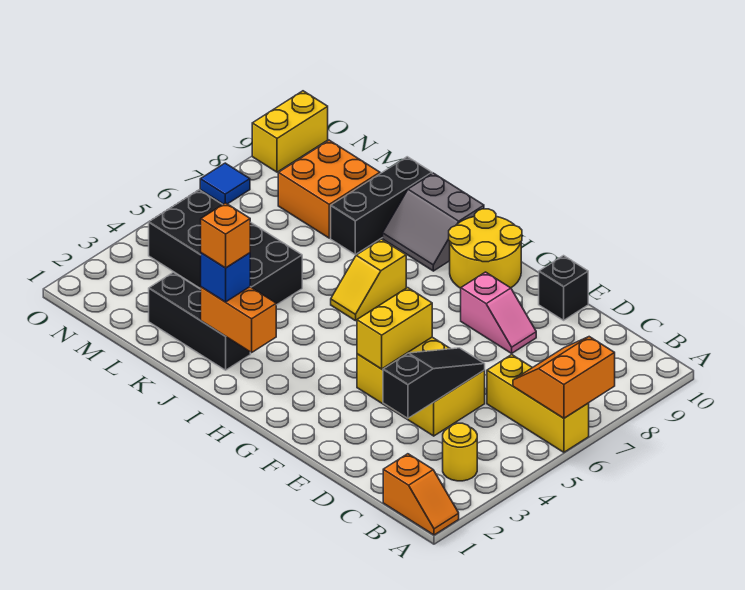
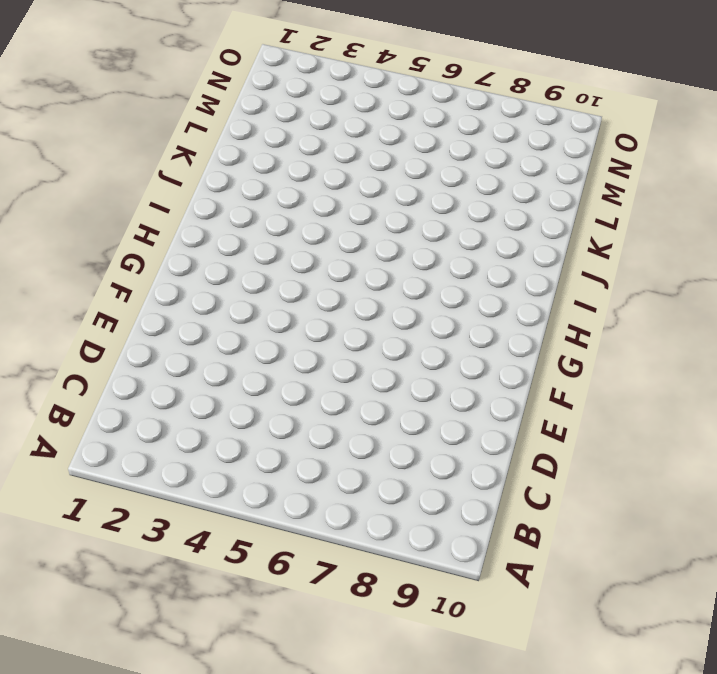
none -> orange slope A1:B1 level 1 top B
none -> yellow brick A6:C6 level 1
none -> yellow round brick B3 level 1

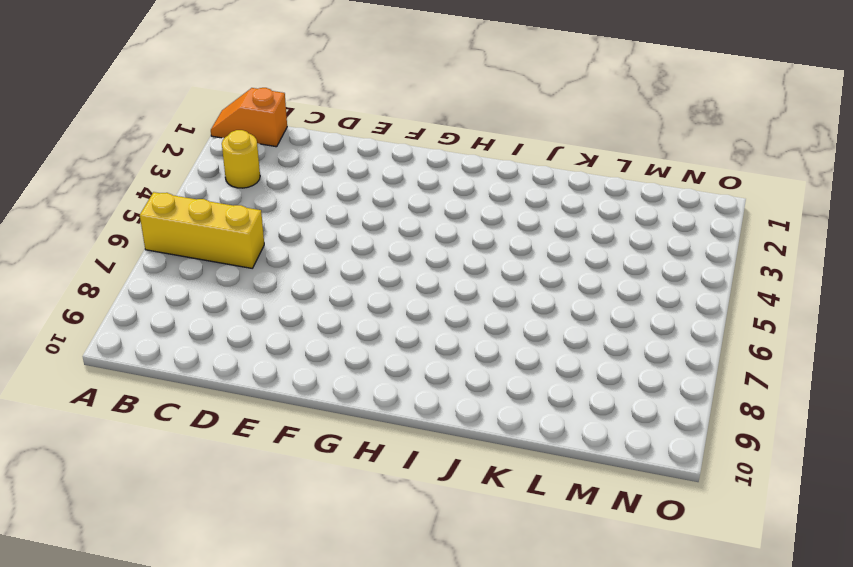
none -> yellow brick D4:F5 level 1
none -> pink slope E8:F8 level 1 top F
none -> black brick E10 level 1

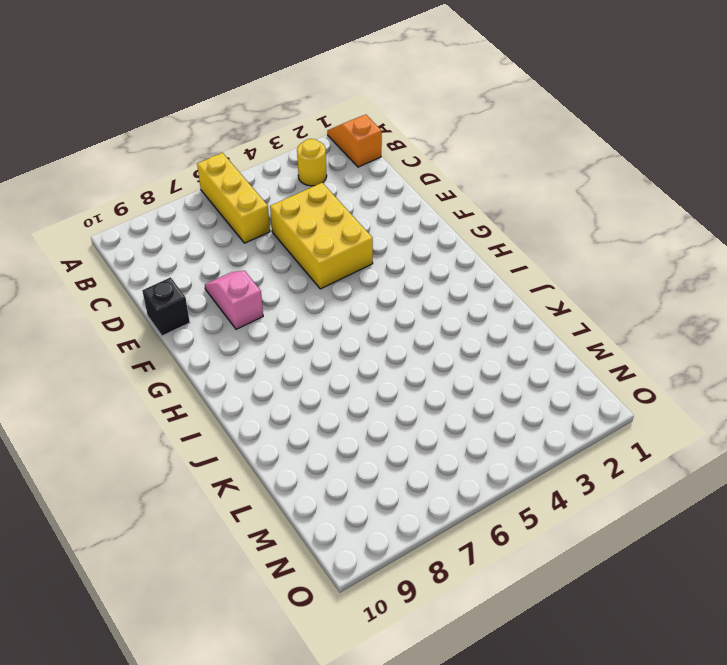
none -> yellow round brick G9:H10 level 1
none -> yellow slope I6:I7 level 1 top 7
none -> grey slope I9:J10 level 1 top 10

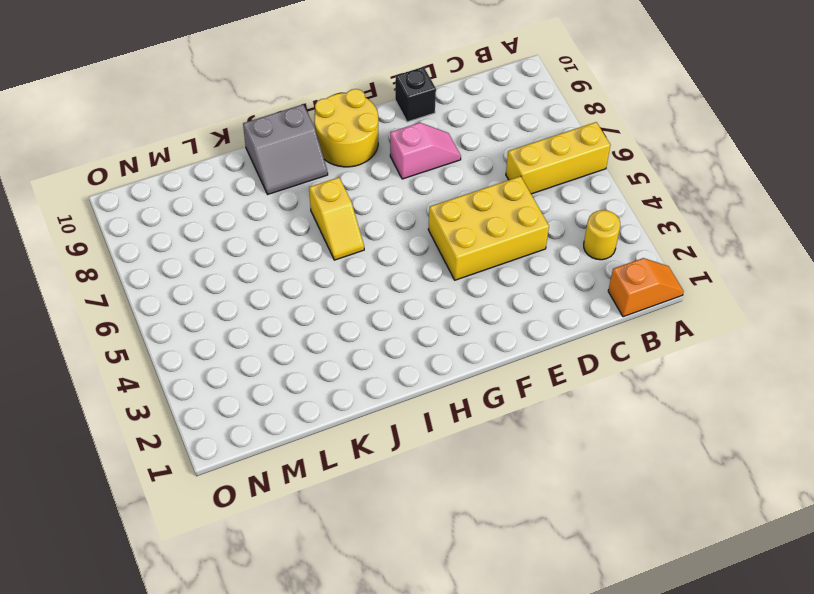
none -> black brick J2:L2 level 1
none -> black brick K4:N5 level 1
none -> black brick K8:K10 level 1

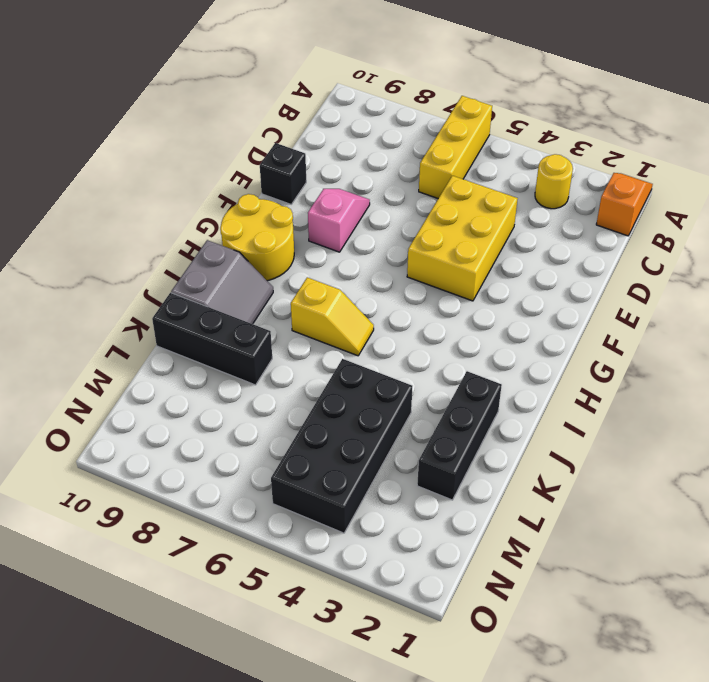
none -> orange brick L8:M9 level 1
none -> blue tile O7 level 1
none -> yellow brick O9:O10 level 1

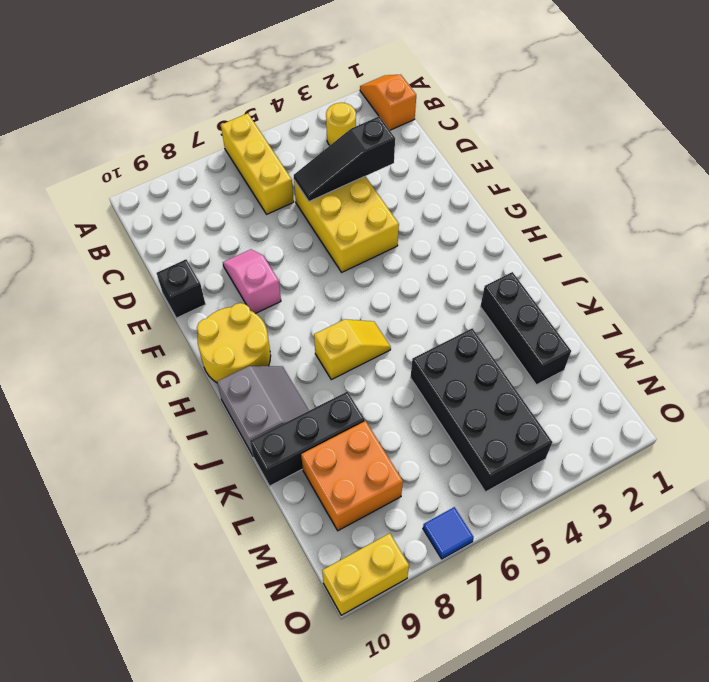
none -> orange slope A6:B7 level 2 top A
none -> yellow brick F4:F5 level 2
none -> orange brick I2:J2 level 2

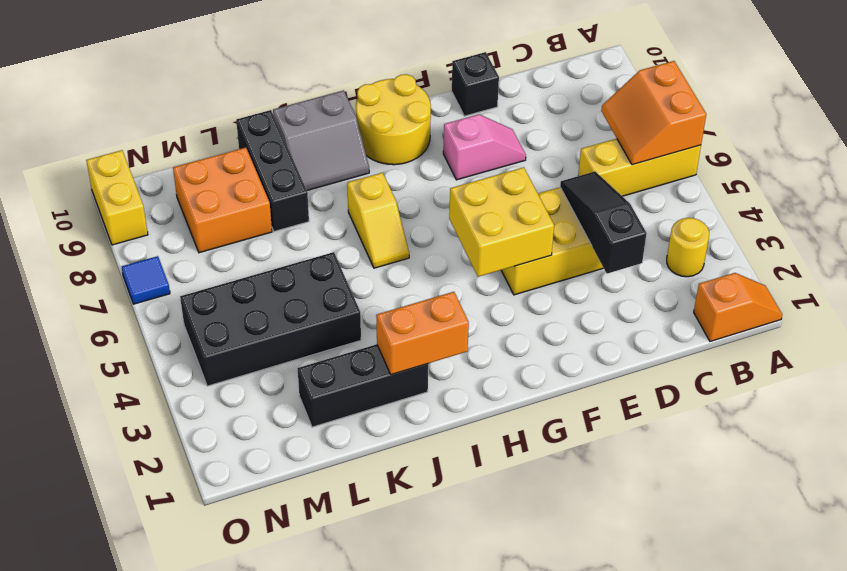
yellow brick F4:G5 level 2 -> yellow brick F4:F5 level 2
none -> blue brick J2 level 3
none -> orange brick J2 level 4

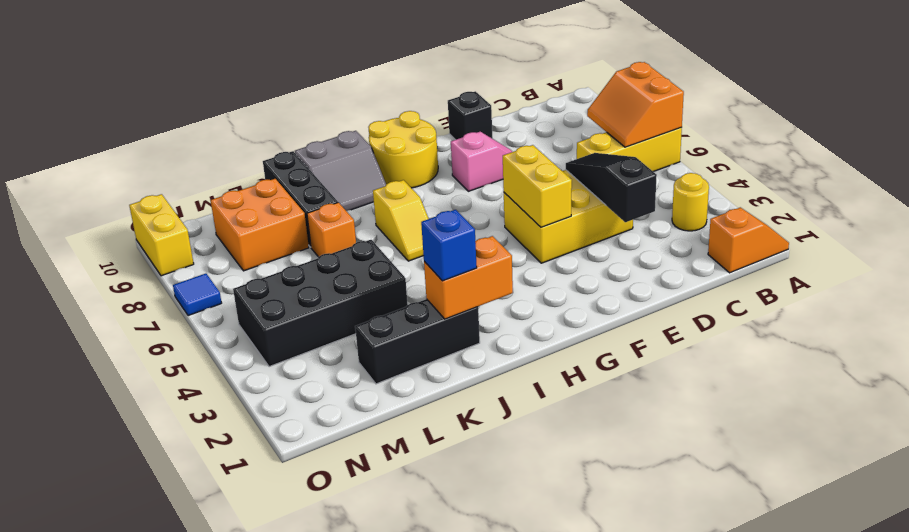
orange brick K7 level 1 -> orange brick J2 level 4

